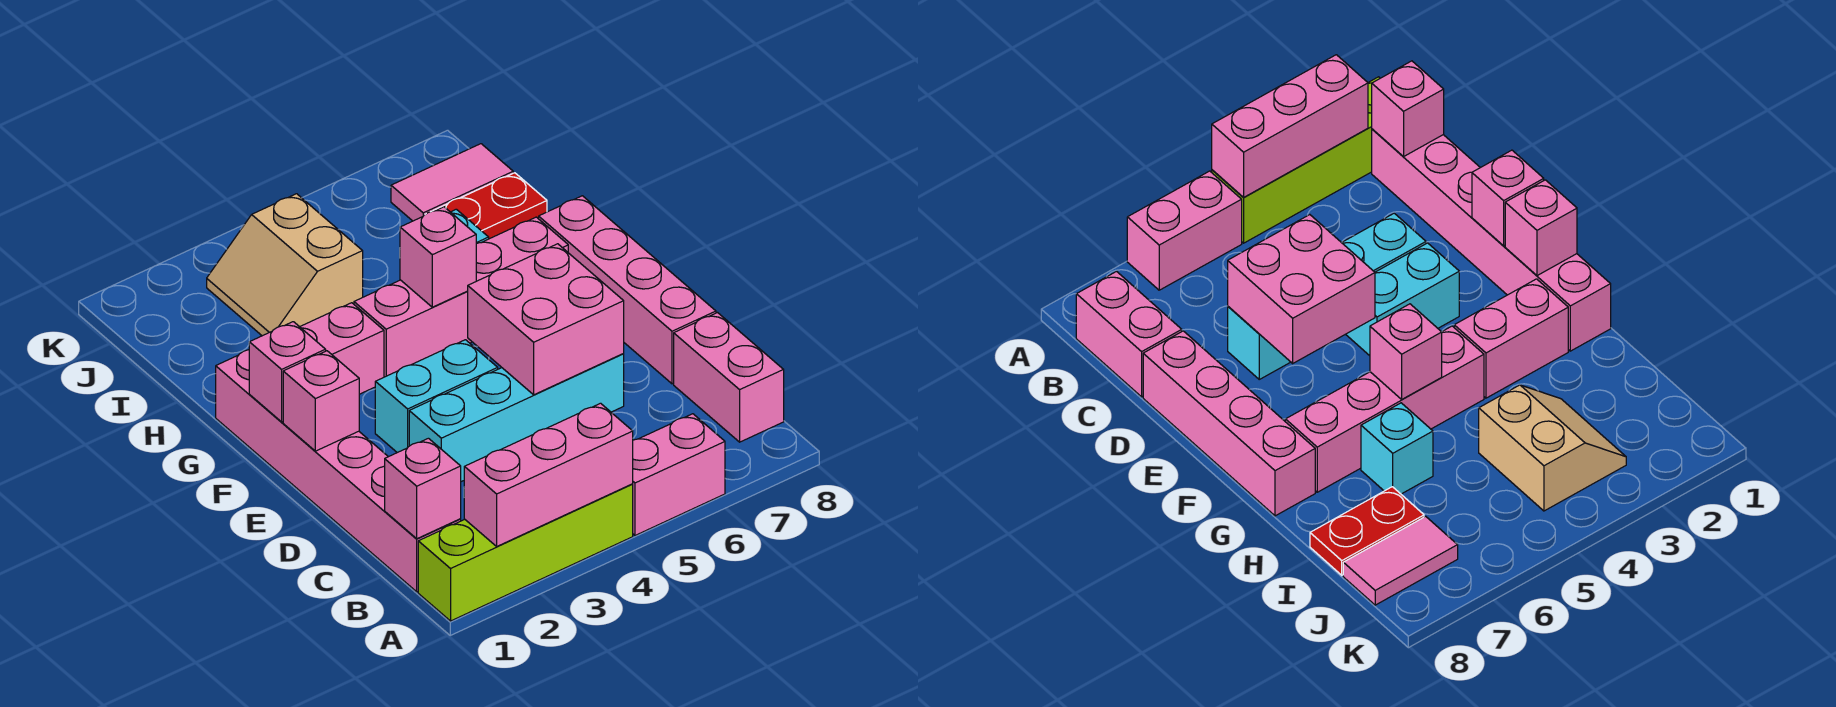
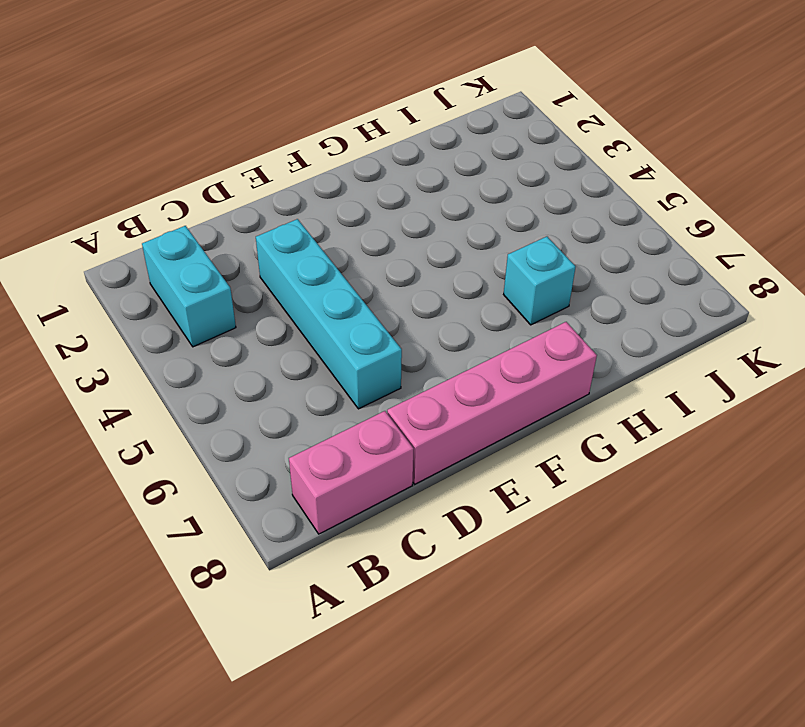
cyan brick B2:B3 level 1 -> cyan brick E3:E4 level 1
none -> lime brick A1:A4 level 1
none -> pink brick A5:A6 level 1
none -> pink brick B1:G1 level 1

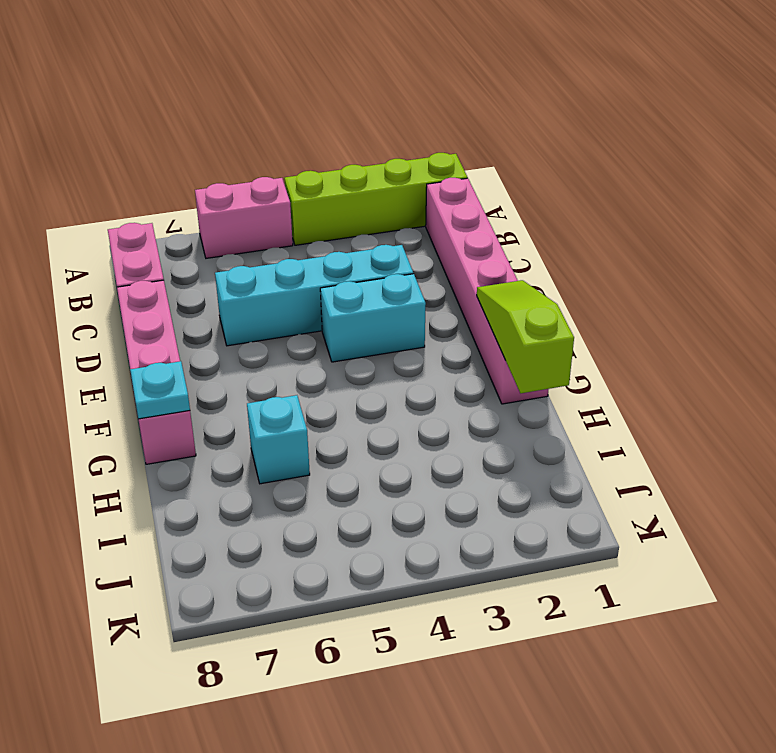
lime slope F1:H1 level 2 top H -> pink brick F1 level 2
cyan plate G8 level 2 -> none
none -> pink brick G2:G3 level 1
none -> pink brick G4:G7 level 1
none -> tan slope I3:J4 level 1 top 4

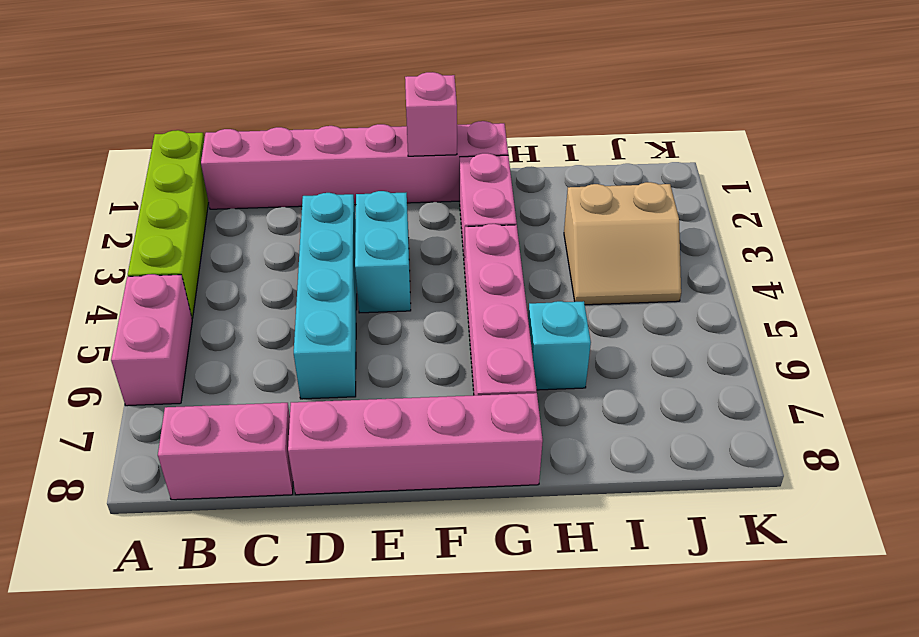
tan slope I3:J4 level 1 top 3 -> tan slope I3:J4 level 1 top 4
none -> red plate I7:I8 level 1
none -> pink tile J7:J8 level 1
none -> pink brick A2:A4 level 2

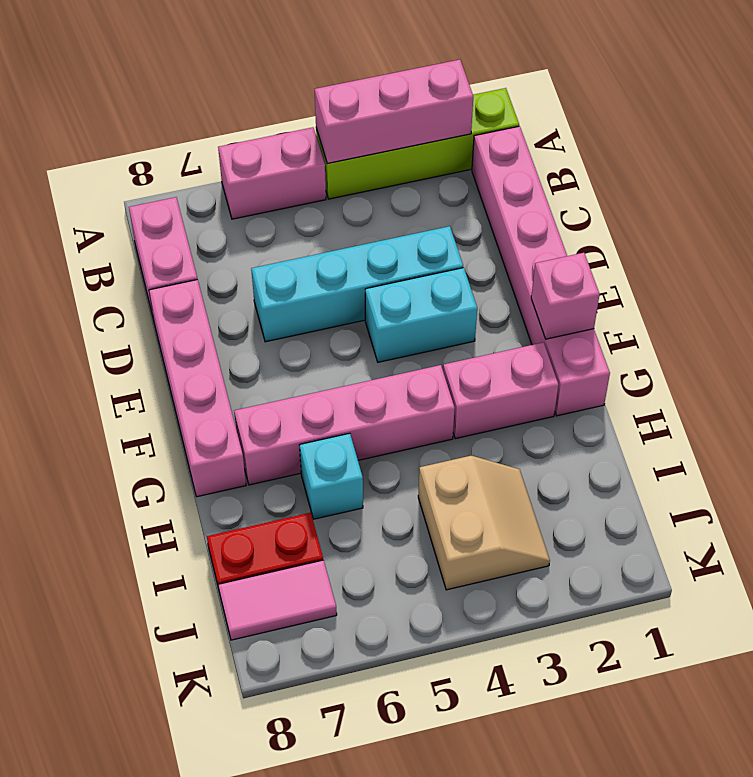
none -> pink brick B1 level 2
none -> pink brick D5:E6 level 2
none -> pink brick E1 level 2

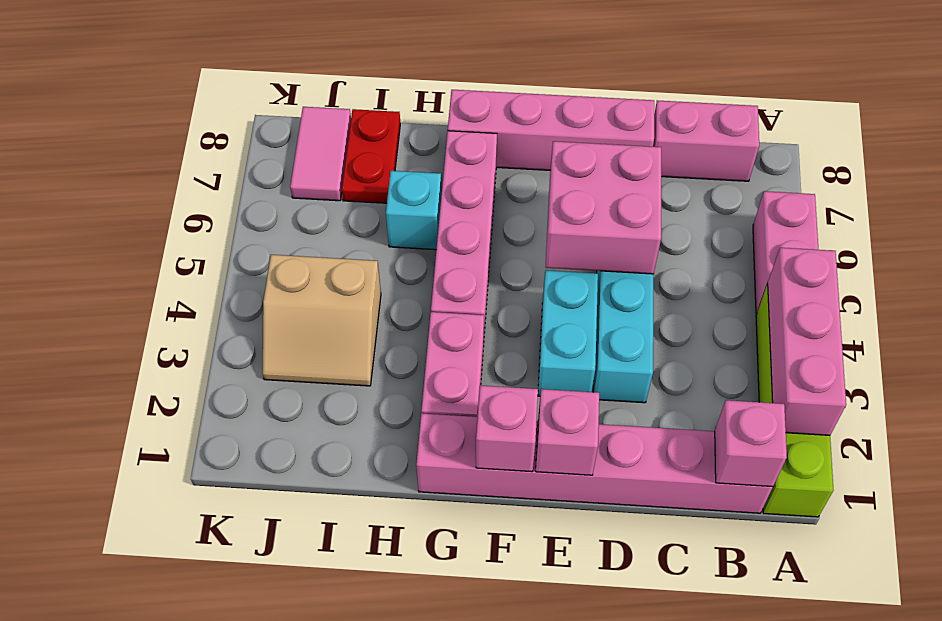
none -> pink brick G5 level 2

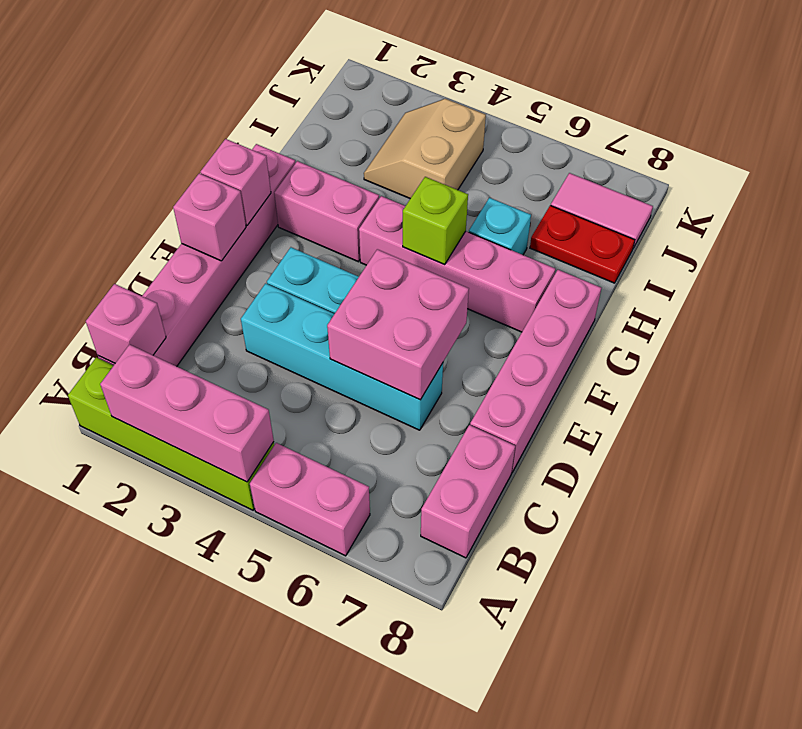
lime brick G5 level 2 -> pink brick G5 level 2

